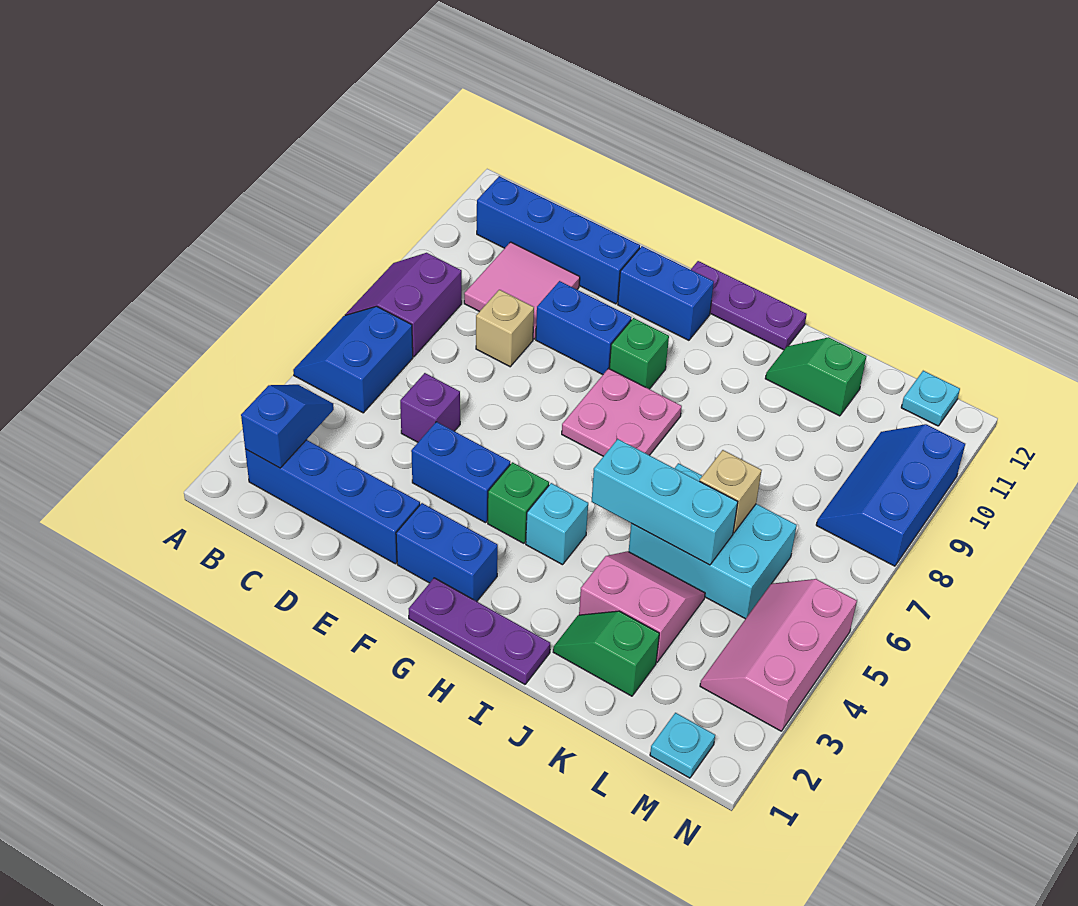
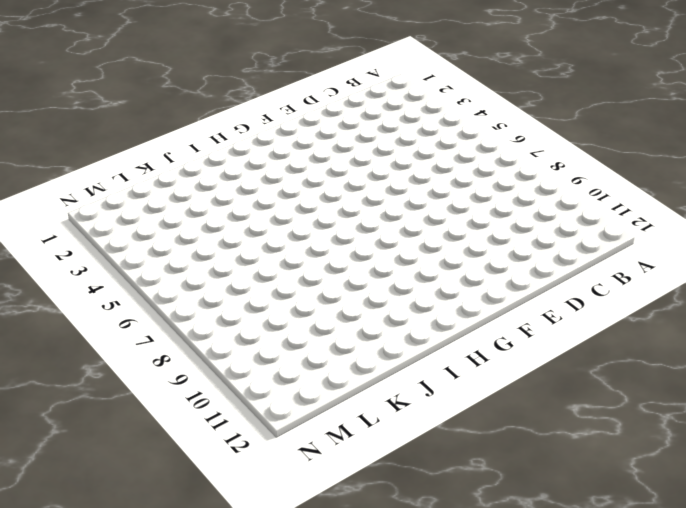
none -> blue slope A5:B6 level 1 top B
none -> purple slope A7:B8 level 1 top B
none -> blue brick B2:E2 level 1

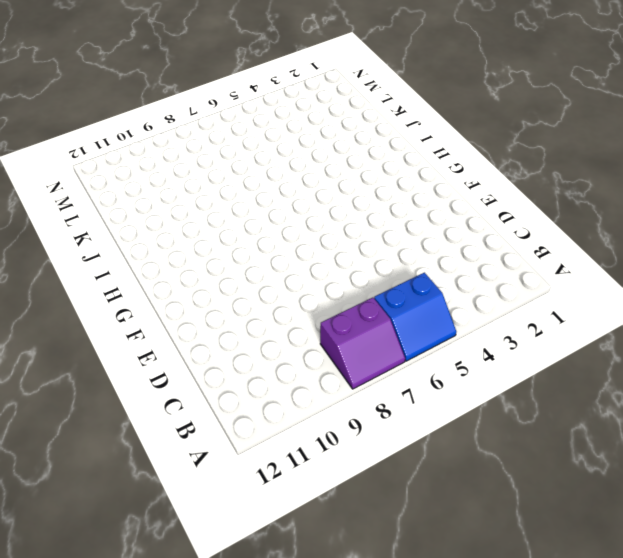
none -> blue brick B2:E2 level 1
none -> blue brick B11:E11 level 1
none -> pink tile C9:D10 level 1

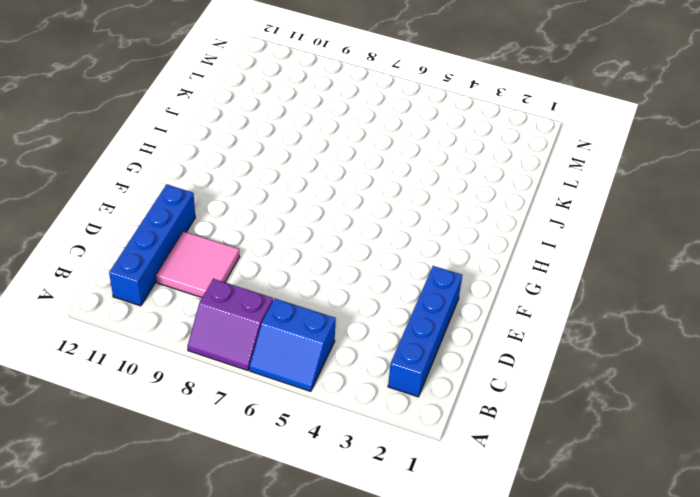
none -> purple brick D5 level 1
none -> tan brick D8 level 1
none -> blue brick E4:F4 level 1

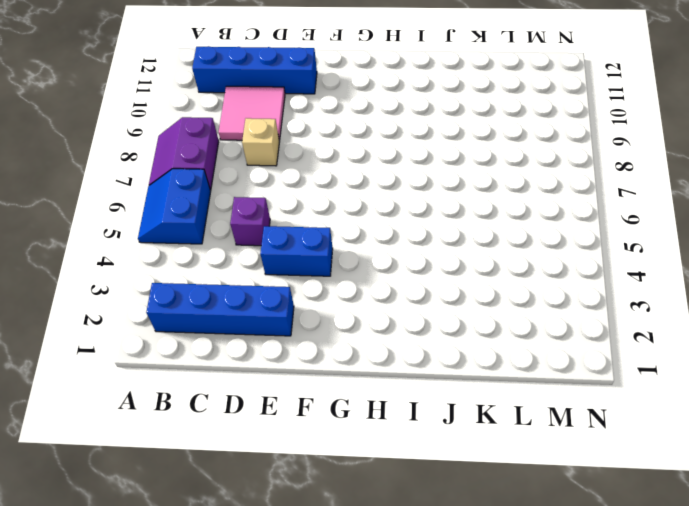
none -> blue brick E9:F9 level 1
none -> blue brick F2:G2 level 1
none -> blue brick F11:G11 level 1

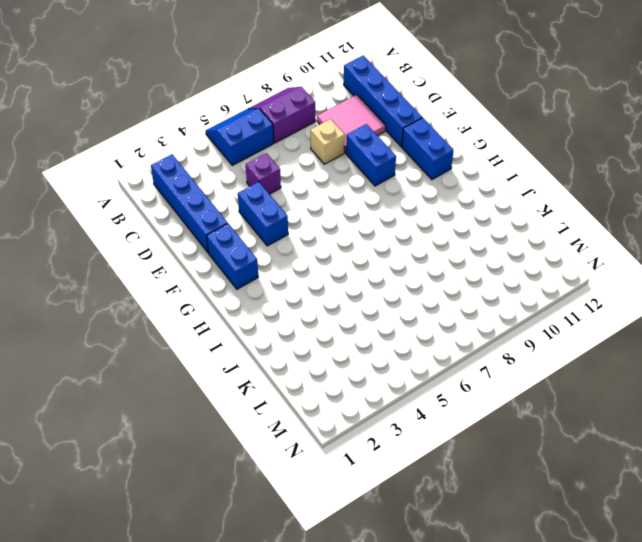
none -> purple plate G1:I1 level 1
none -> green brick G4 level 1
none -> pink plate G7:H8 level 1

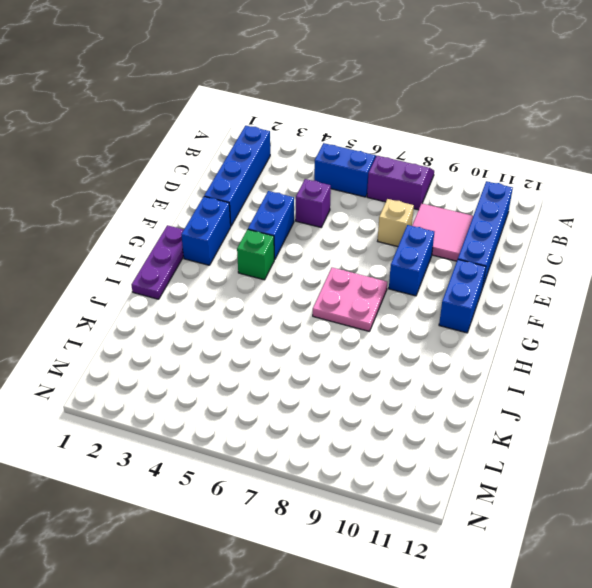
none -> green brick G9 level 1
none -> purple plate G12:I12 level 1
none -> cyan brick H4 level 1

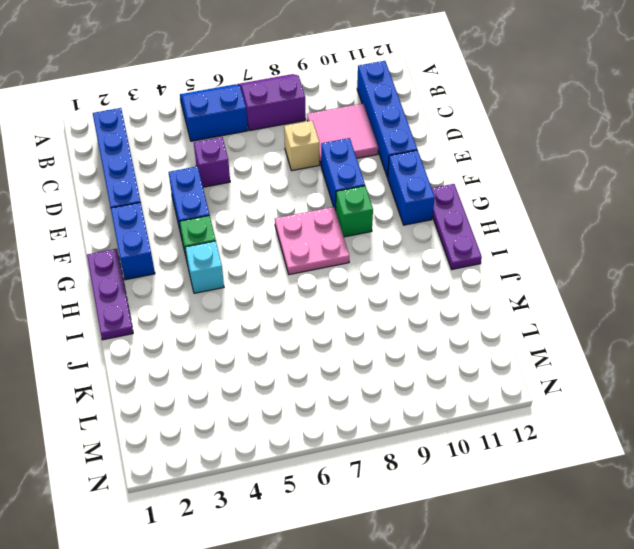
none -> green slope J2:K2 level 1 top K
none -> pink slope J3:K4 level 1 top 3
none -> cyan brick J5:L6 level 1

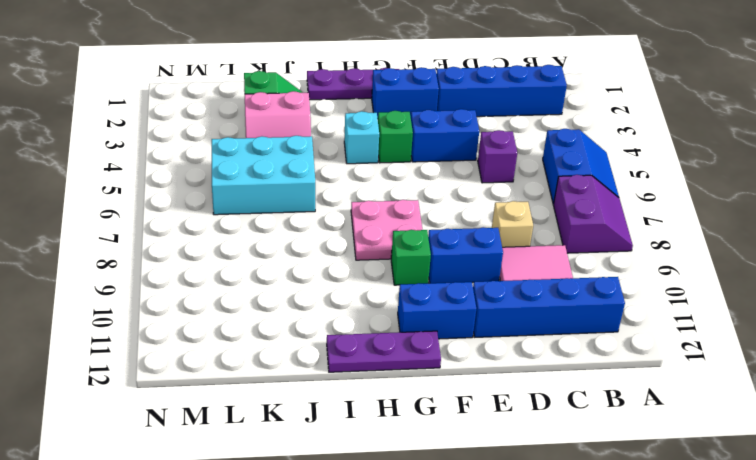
none -> green slope J11:K11 level 1 top K
none -> cyan plate M1 level 1
none -> pink slope M3:N5 level 1 top N

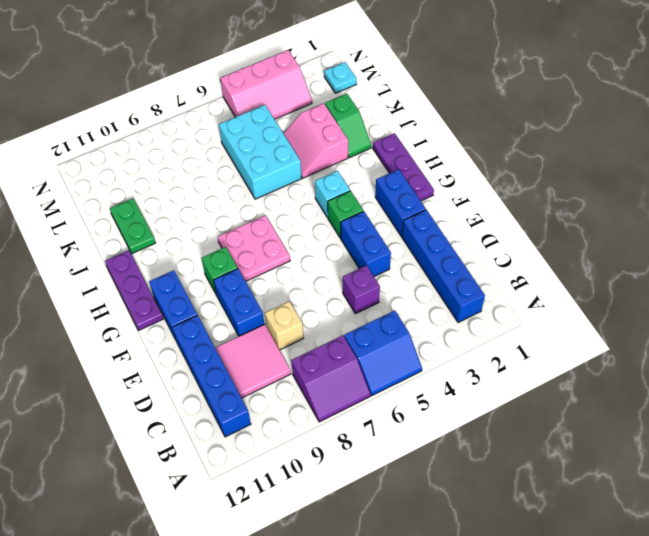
green plate J11:K11 level 1 -> green slope J11:K11 level 1 top K
none -> blue slope M8:N10 level 1 top N
none -> cyan plate M12 level 1
none -> blue slope B2:B3 level 2 top 2

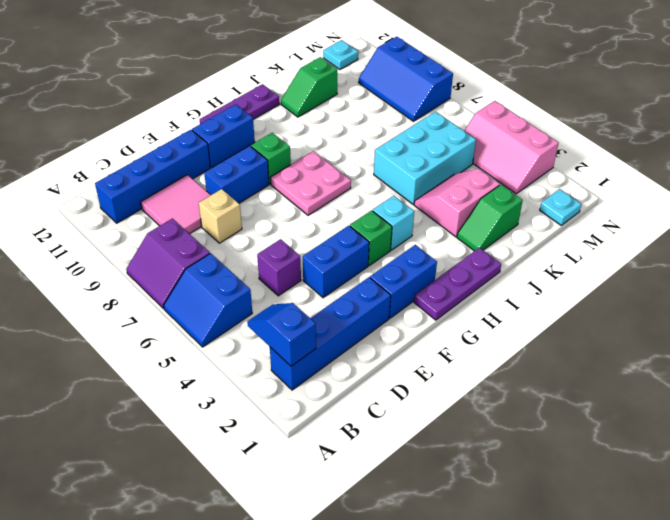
none -> cyan brick I5:K5 level 2
none -> tan brick K6 level 2

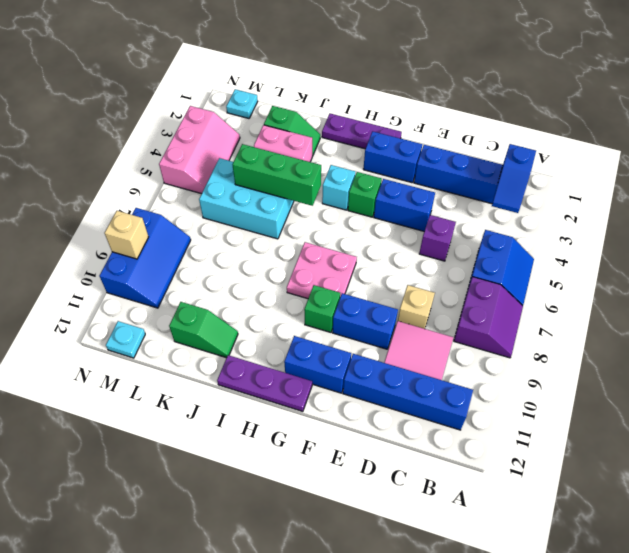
green brick I5:K5 level 2 -> cyan brick I5:K5 level 2
tan brick N9 level 2 -> tan brick K6 level 2

